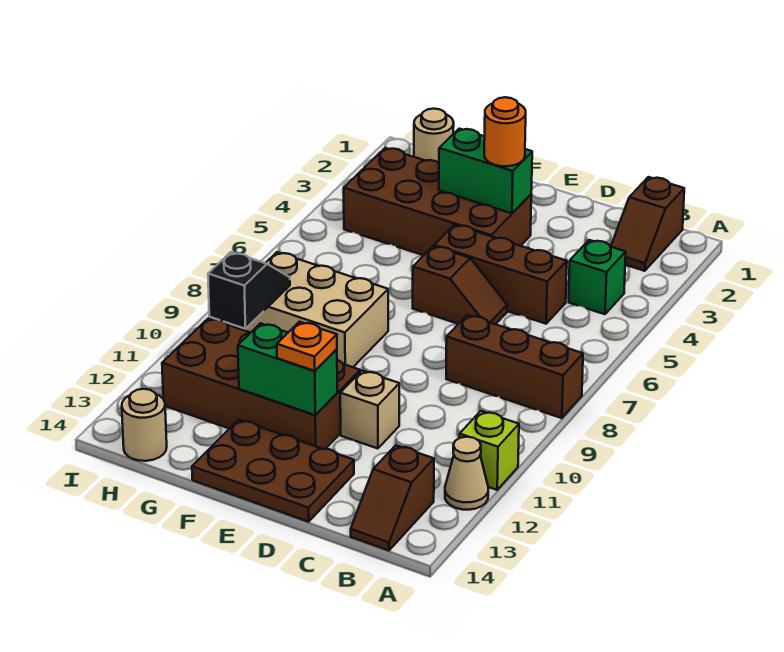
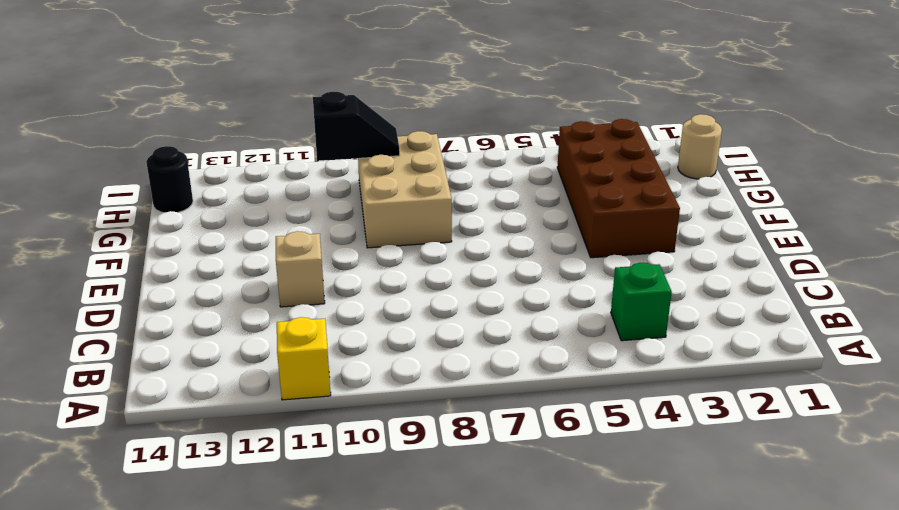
yellow brick A11 level 1 -> lime brick A11 level 1
black round brick H14 level 1 -> tan round brick H14 level 1
none -> brown brick A8:C8 level 1
none -> tan cone A12 level 1
none -> brown slope B1:B2 level 1 top 1

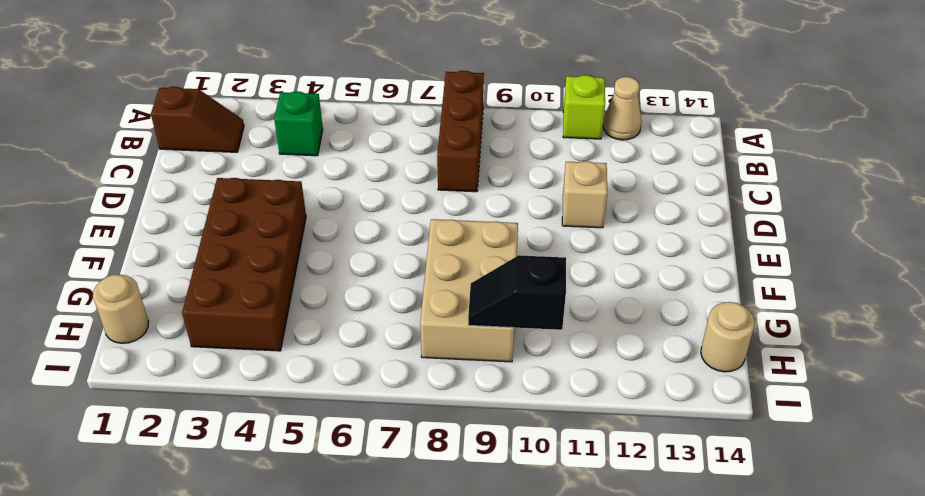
none -> brown slope B13:B14 level 1 top 13
none -> brown brick C5:E5 level 1
none -> brown slope D6:E6 level 1 top E

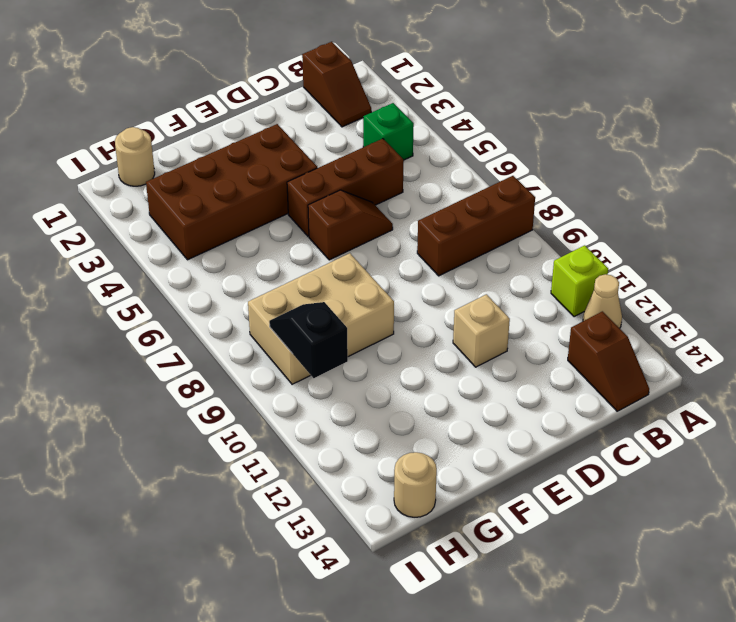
none -> brown plate D13:F14 level 1
none -> brown brick E11:H12 level 1
none -> green brick E3:F3 level 2

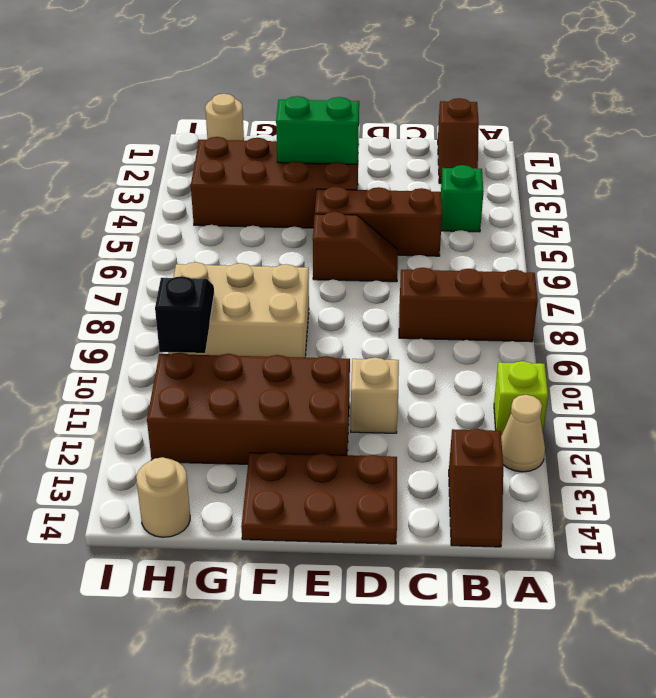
none -> green brick E12:F12 level 2
none -> orange round brick E3 level 3
none -> orange plate E12 level 3

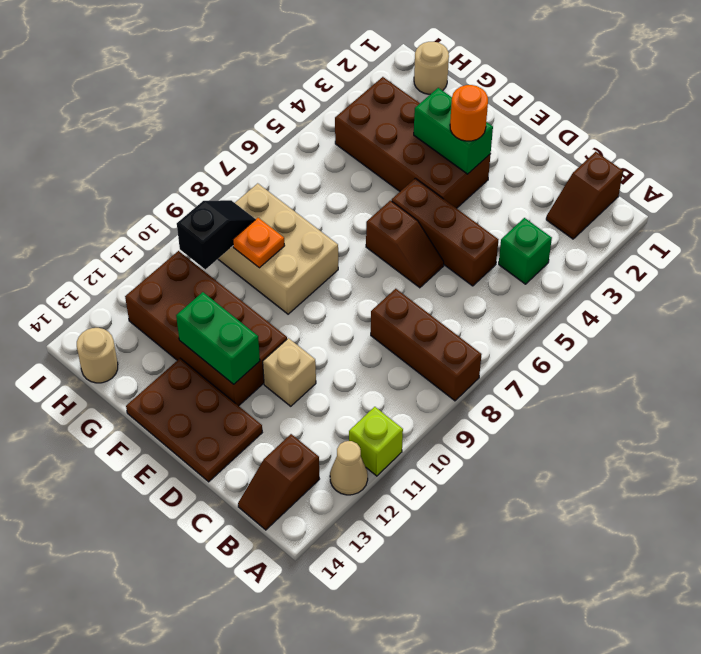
orange plate G9 level 2 -> orange plate E12 level 3

